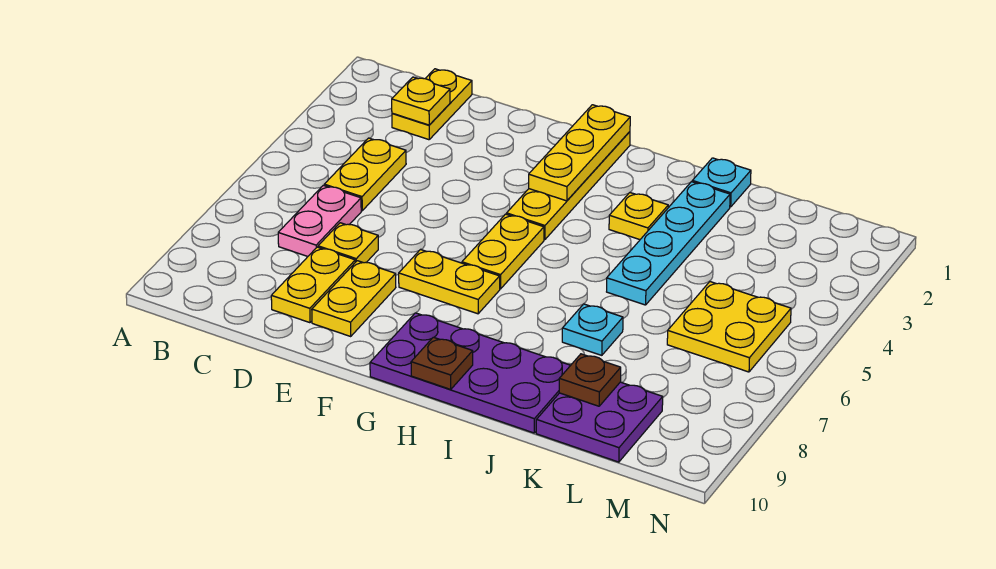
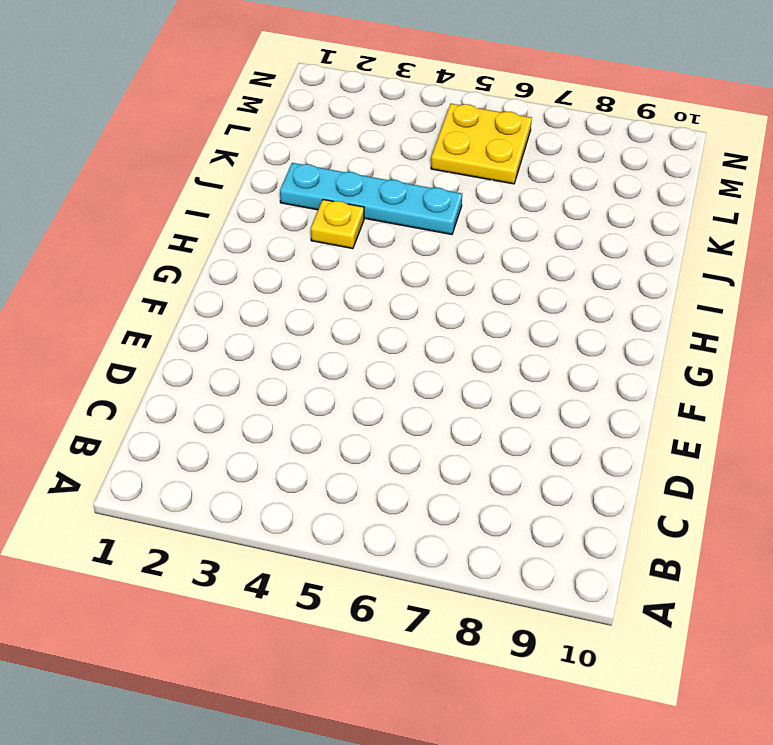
none -> yellow plate C1:C2 level 1
none -> yellow plate C4:C5 level 1
none -> pink plate C6:C7 level 1

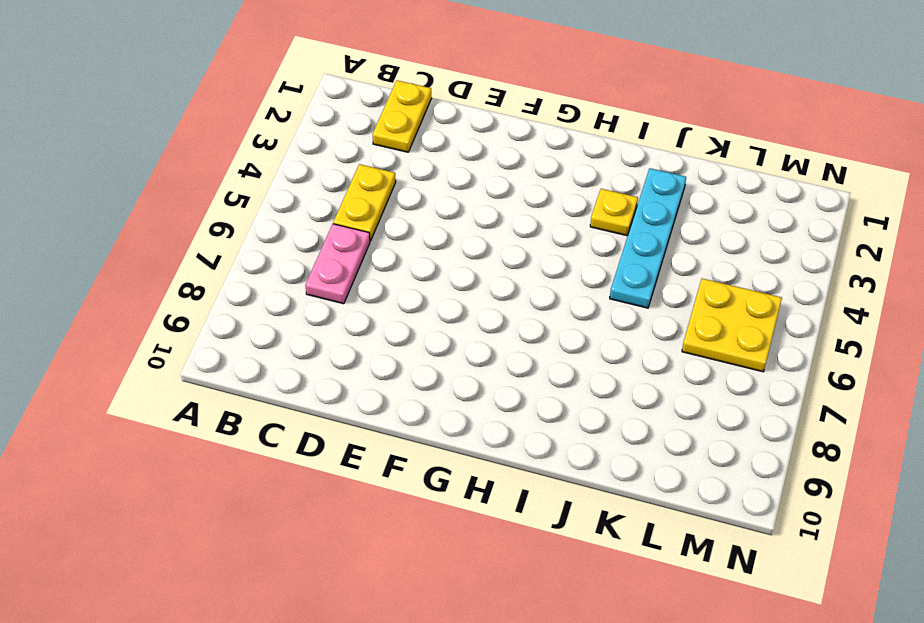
none -> yellow plate D7 level 1
none -> yellow plate D8:D9 level 1
none -> yellow plate E8:E9 level 1

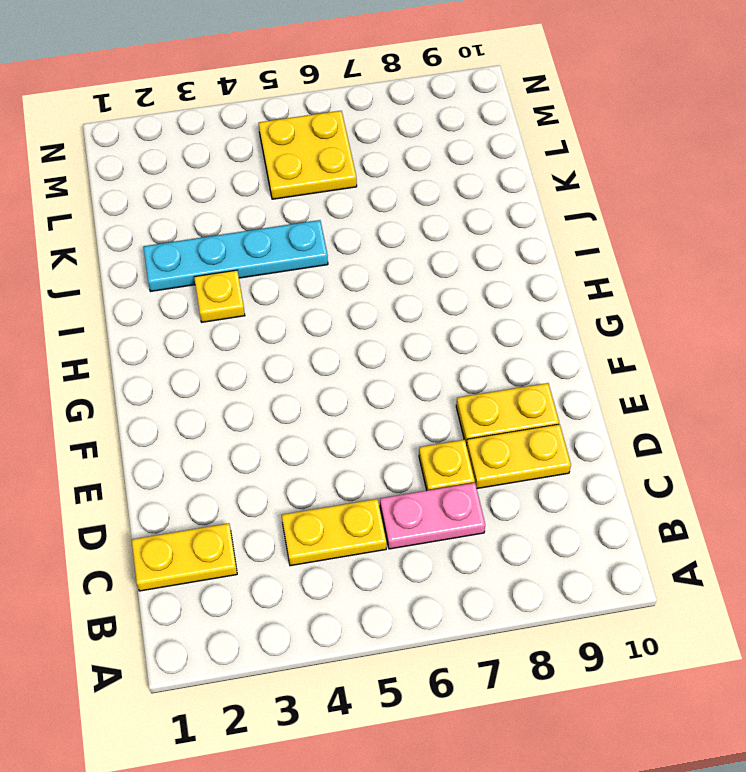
none -> yellow plate F7:G7 level 1
none -> yellow plate G1:G4 level 1
none -> yellow plate G5:G6 level 1

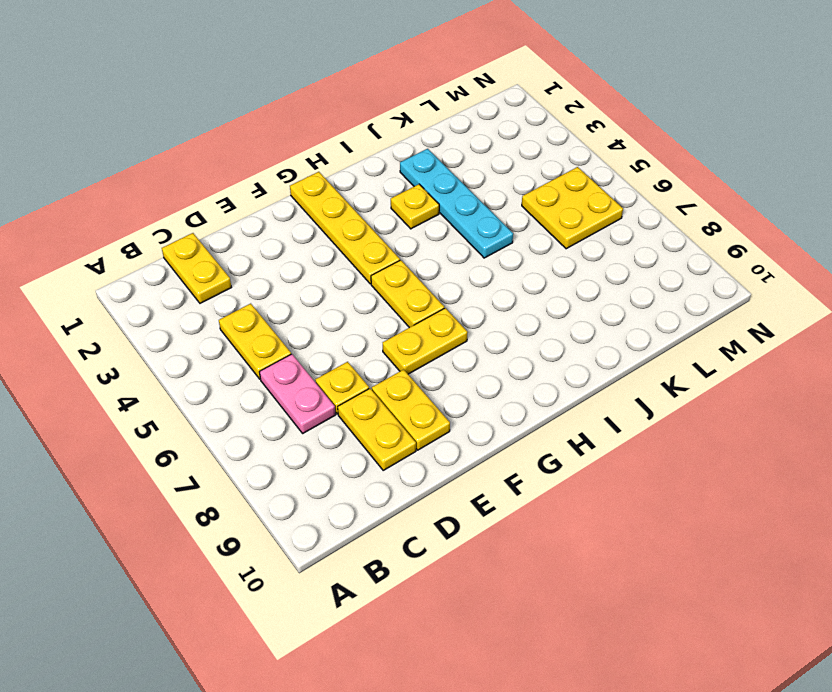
none -> purple plate G9:J10 level 1
none -> cyan plate J1 level 1
none -> cyan plate J7 level 1

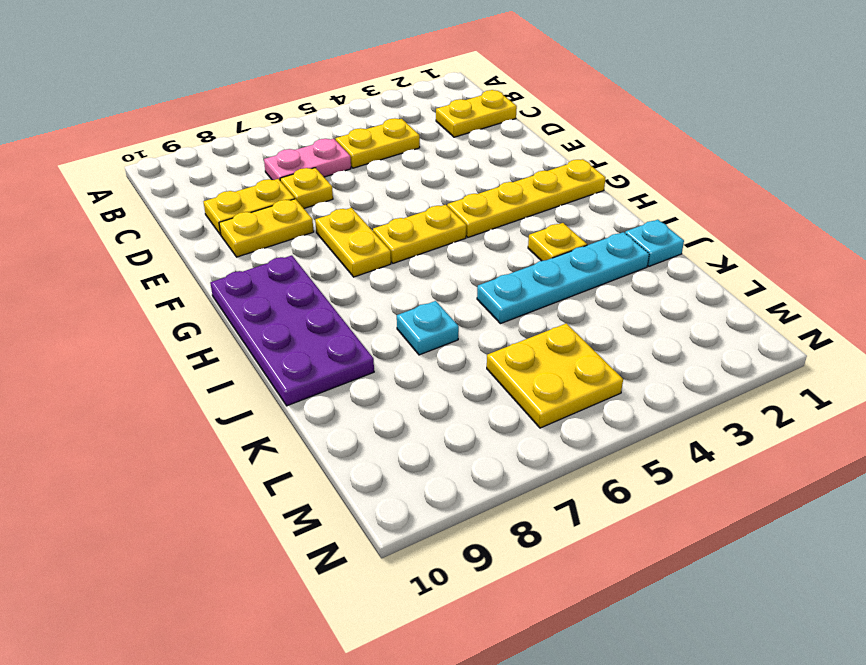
none -> purple plate K9:L10 level 1
none -> yellow plate C2 level 2
none -> yellow plate G1:G3 level 2

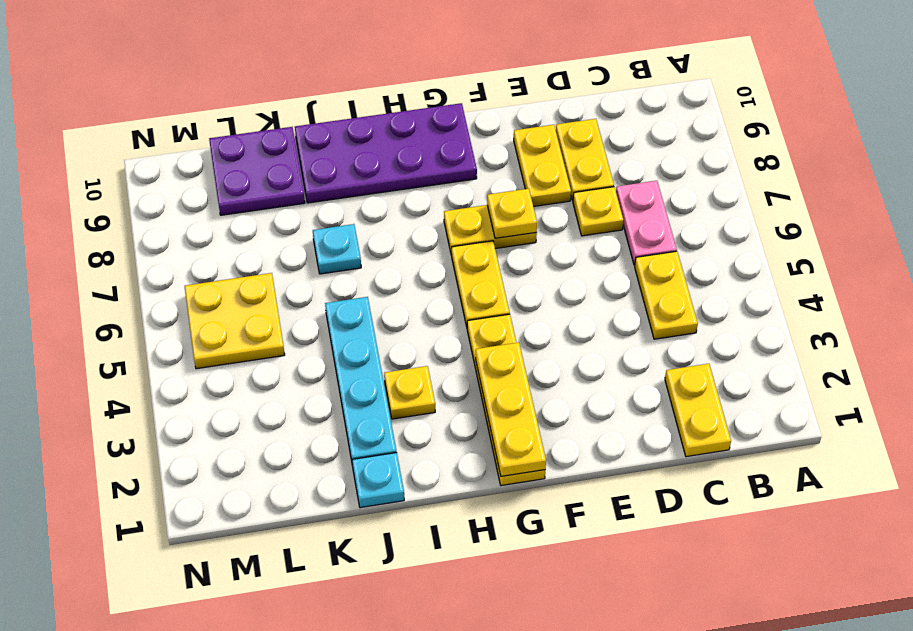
yellow plate F7 level 2 -> yellow plate C2 level 2
none -> brown plate H10 level 2
none -> brown plate K9 level 2

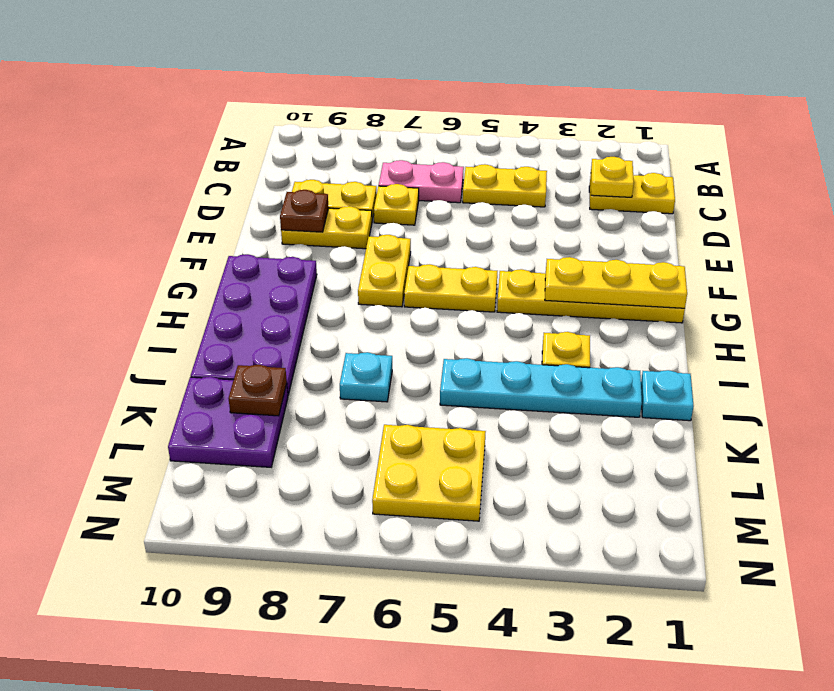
brown plate E9 level 2 -> brown plate H10 level 2

